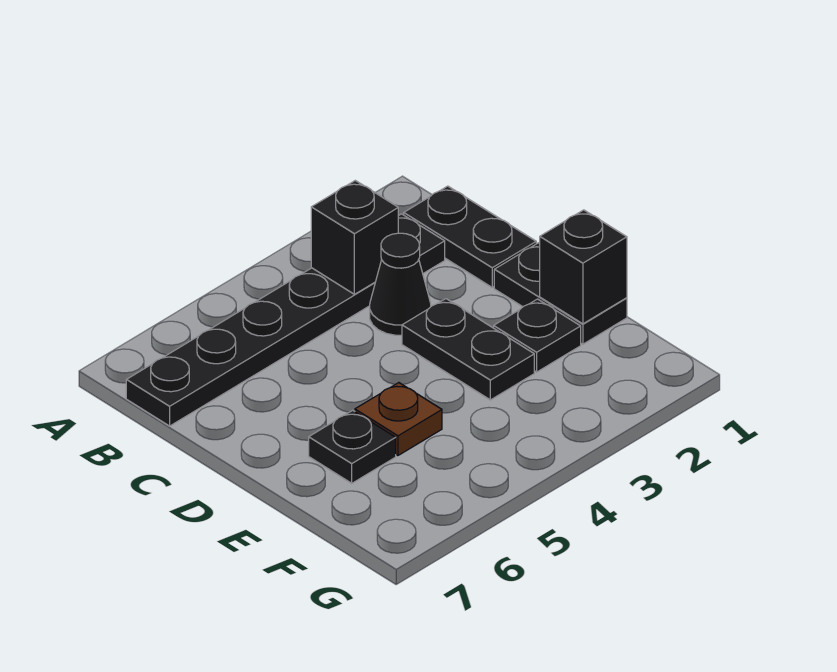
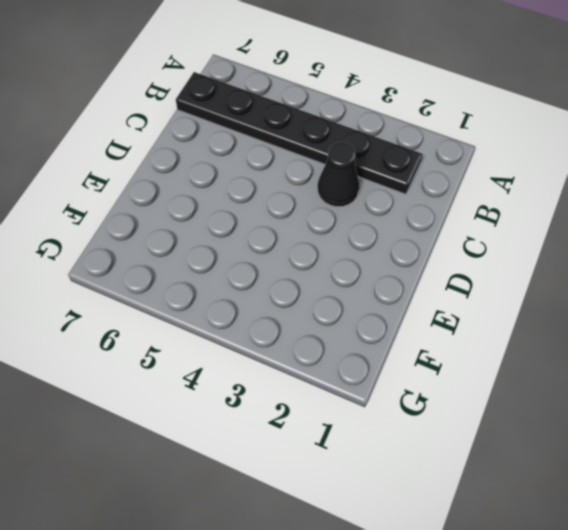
none -> black plate B1:C1 level 1
none -> black plate D1:E1 level 1

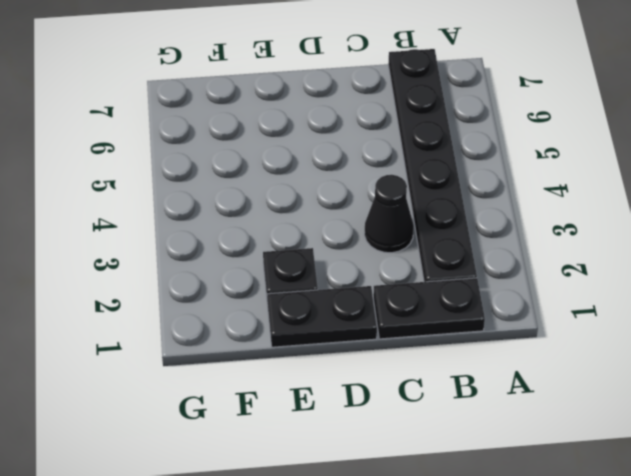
none -> black plate D3:E3 level 1
none -> brown plate E5 level 1

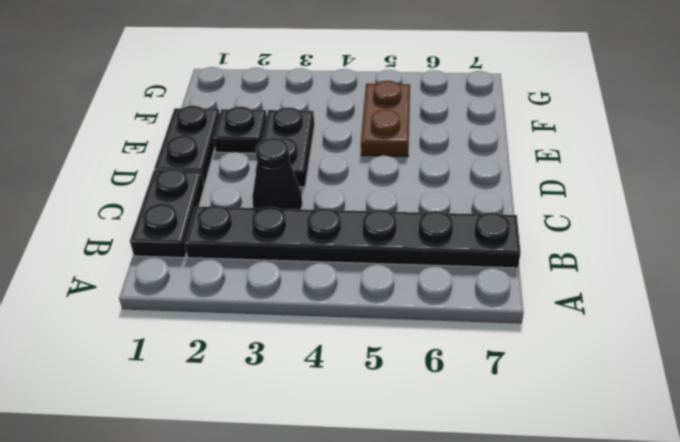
brown plate E5:F5 level 1 -> brown plate E5 level 1
none -> black plate E6 level 1
none -> black brick B3 level 2

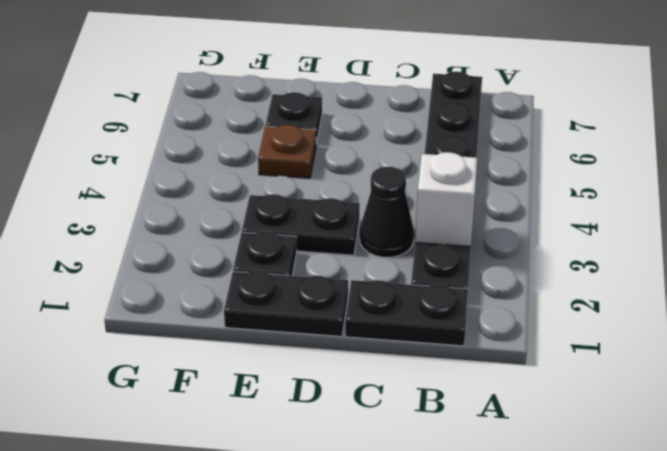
white brick B3 level 2 -> black brick B3 level 2
none -> black brick E1 level 2

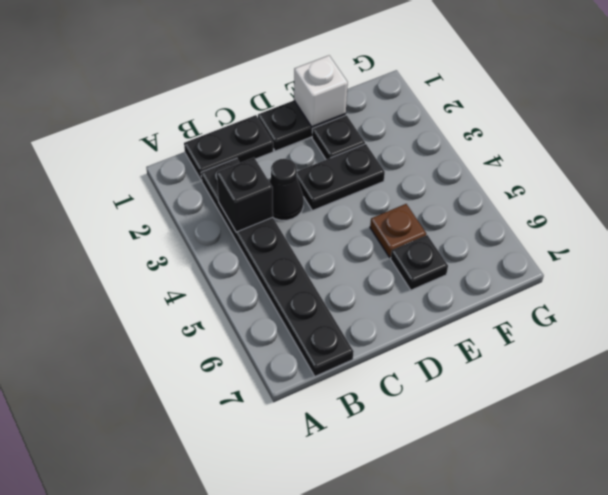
white brick E1 level 2 -> black brick E1 level 2

